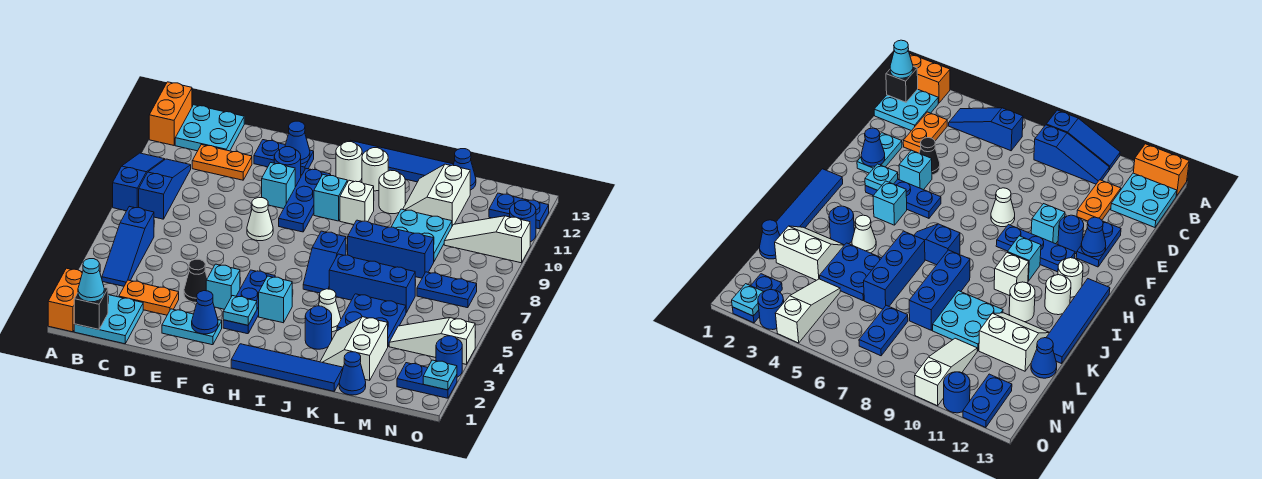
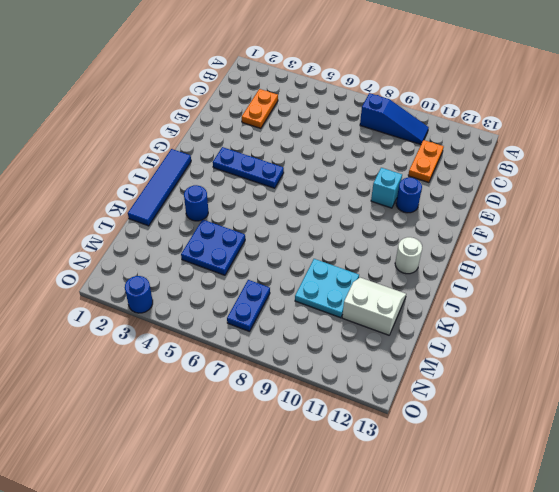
none -> orange brick A1:A2 level 1
none -> blue slope A8:A10 level 1 top 8
none -> orange brick A12:A13 level 1
none -> cyan plate B1:C2 level 1

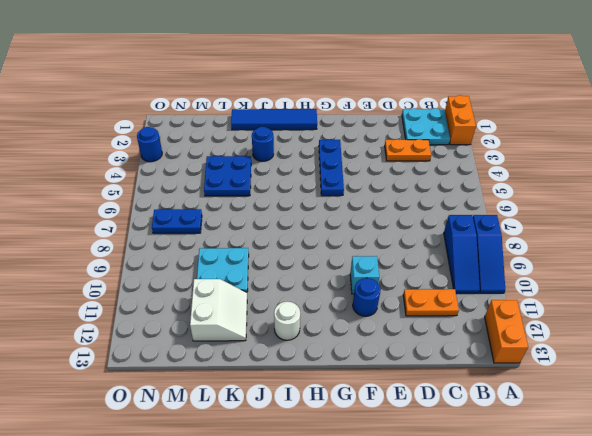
none -> blue slope B4:B6 level 1 top 6
none -> cyan plate B12:C13 level 1
none -> cyan plate E2:F2 level 1
none -> black cone E4 level 1

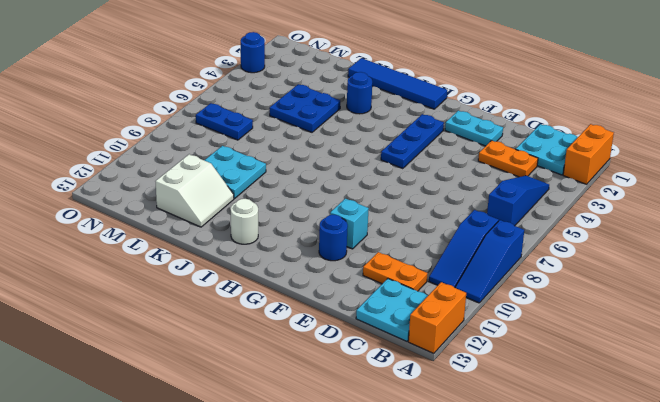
none -> black cone E4 level 1
none -> blue plate E12:F12 level 1
none -> cyan brick F4 level 1
none -> white cone F8 level 1

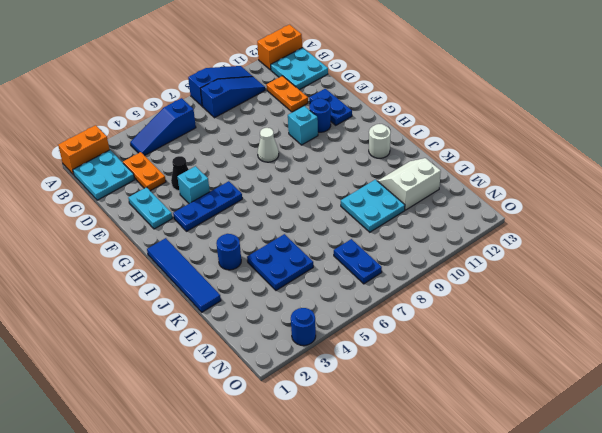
none -> blue plate G9:G11 level 1
none -> cyan brick H4 level 1
none -> cyan brick H10 level 1
none -> white round brick H12 level 1

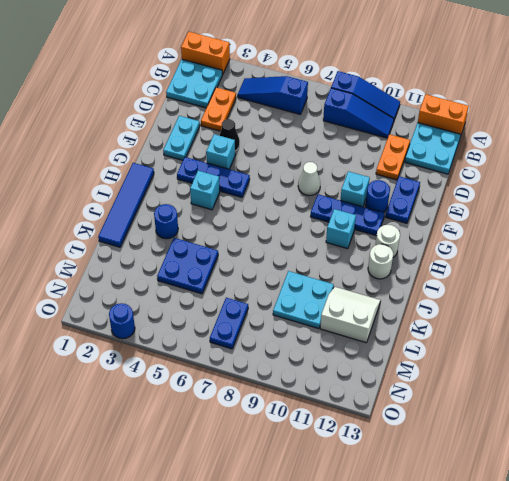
none -> blue tile H13:K13 level 1
none -> blue slope I6:I7 level 1 top 7
none -> white brick I10 level 1
none -> white cone J4 level 1

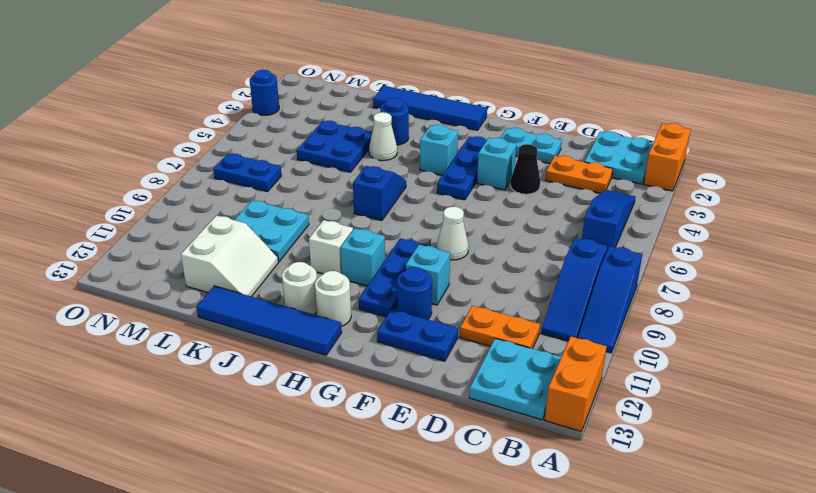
none -> blue brick J6:L6 level 1
none -> blue brick J8:L8 level 1
none -> white round brick J11 level 1
none -> white slope K2:L3 level 1 top L

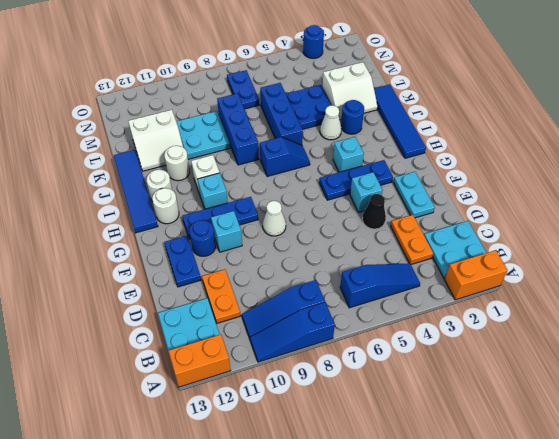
none -> blue cone L1 level 1
none -> blue cone L13 level 1
none -> white slope M4:O4 level 1 top O
none -> white slope M10:O10 level 1 top O

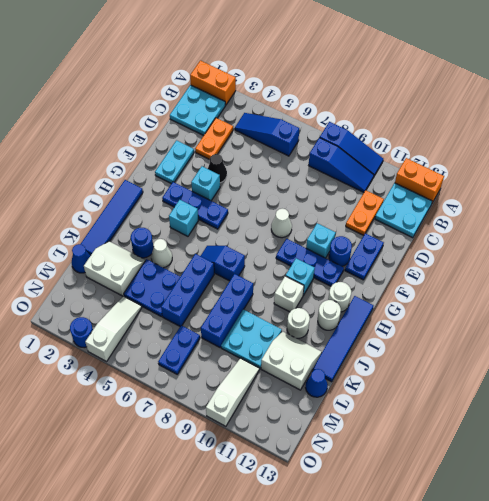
none -> blue plate N2:O2 level 1
none -> blue plate N12:O12 level 1
none -> blue round brick O11 level 1
none -> black brick B1 level 2

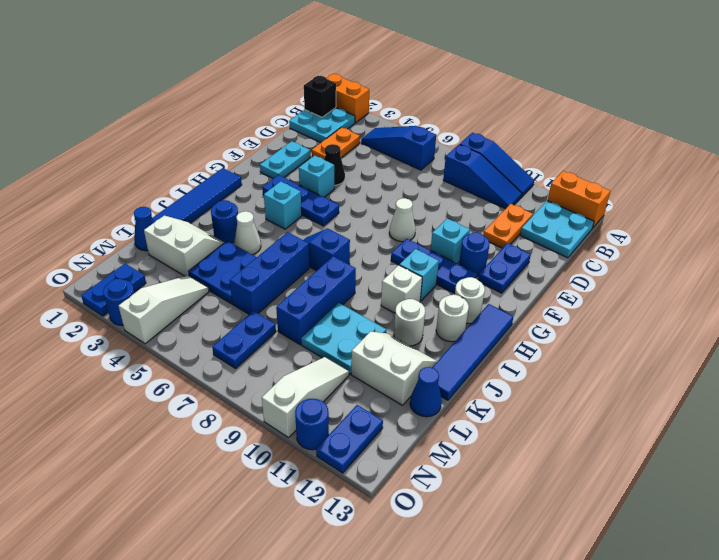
none -> blue cone F2 level 2
none -> blue cone F12 level 2
none -> cyan plate G3 level 2
none -> cyan plate O2 level 2

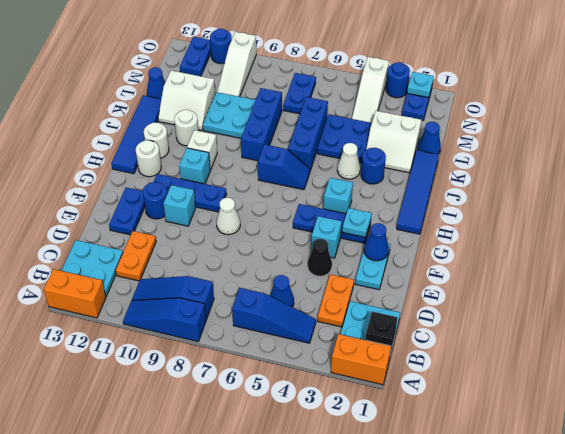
blue cone C5 level 1 -> blue cone F12 level 2
none -> cyan cone B1 level 3

